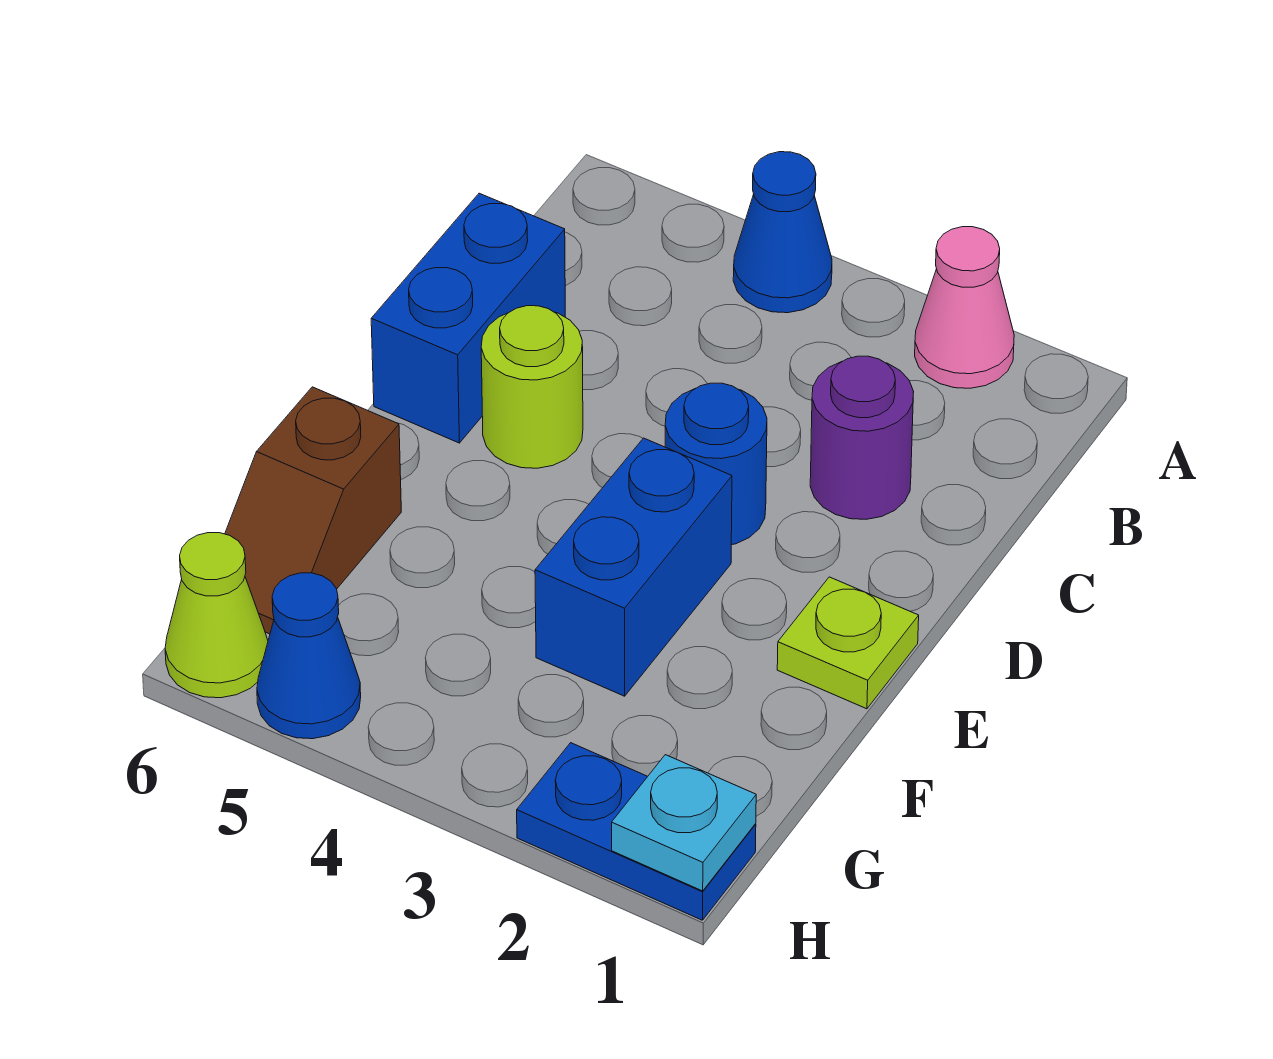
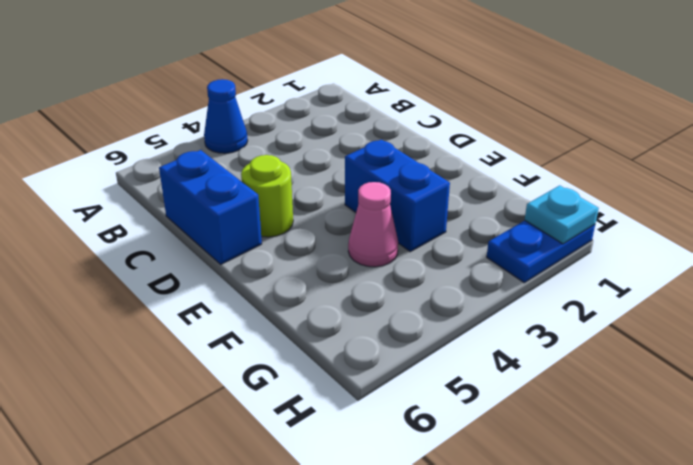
pink cone F4 level 1 -> pink cone A2 level 1
none -> purple round brick C2 level 1
none -> blue round brick D3 level 1
none -> lime plate E1 level 1

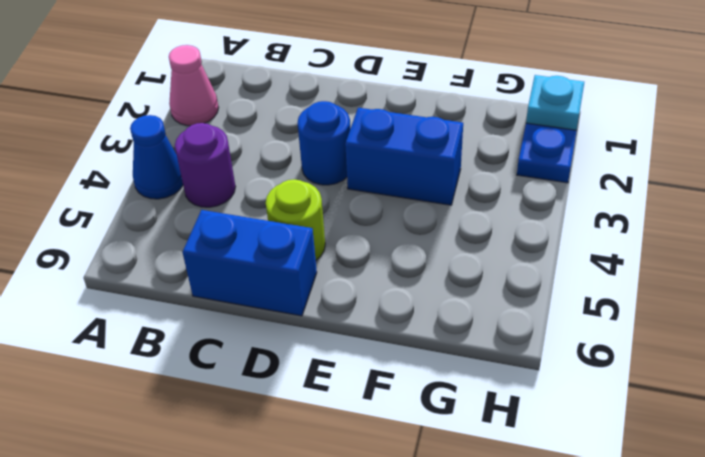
purple round brick B4 level 1 -> purple round brick C2 level 1
none -> lime plate E1 level 1
none -> brown slope F6:G6 level 1 top F
none -> blue cone H5 level 1

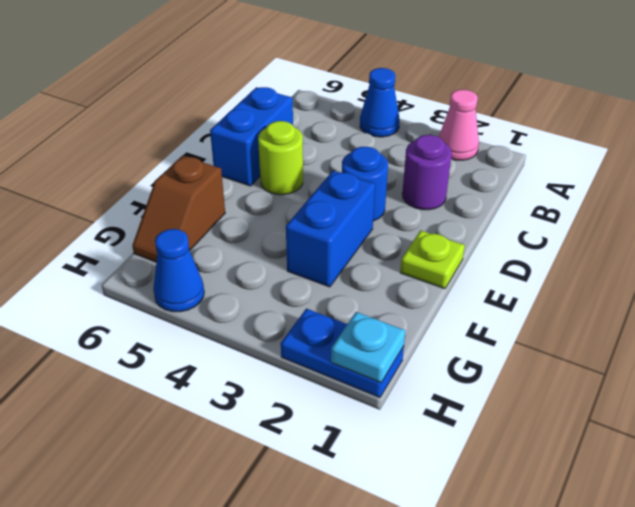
none -> lime cone H6 level 1

